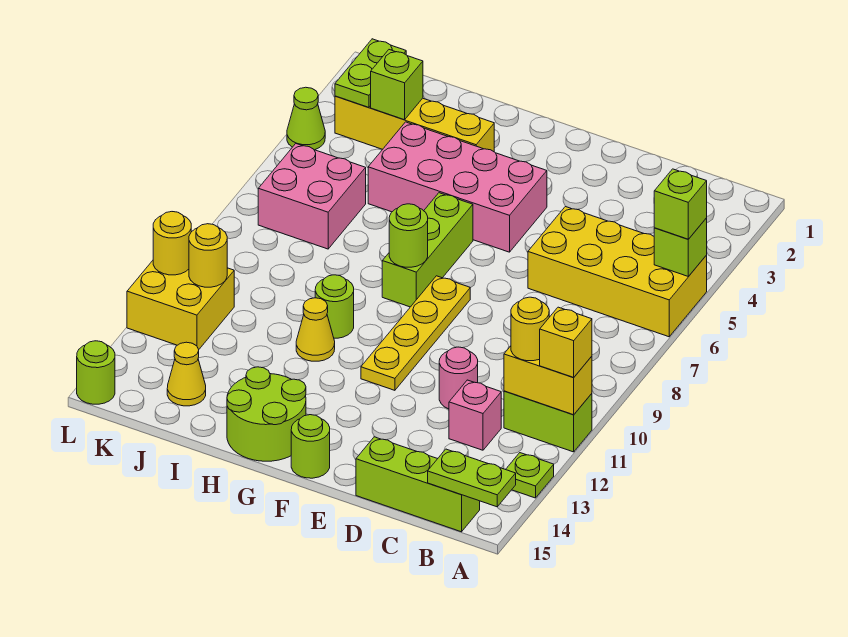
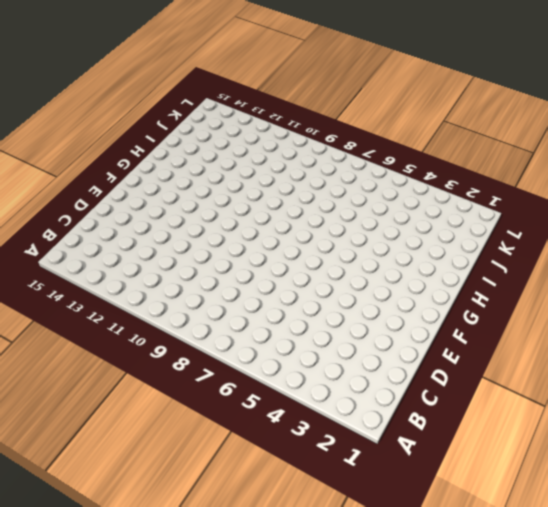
none -> yellow brick A5:D6 level 1
none -> lime brick A11:B11 level 1
none -> lime plate A13 level 1
none -> lime brick B15:D15 level 1

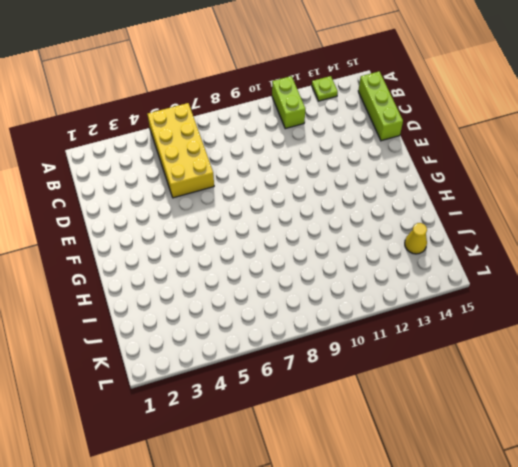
none -> pink brick C12 level 1
none -> pink round brick D11 level 1
none -> pink brick F4:I5 level 1
none -> yellow plate F8:F11 level 1

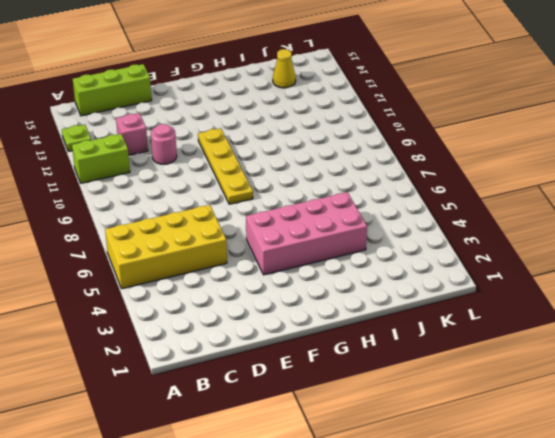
none -> lime round brick F15 level 1
none -> lime brick G6:G8 level 1
none -> lime round brick G14:H15 level 1
none -> yellow brick H3:K3 level 1

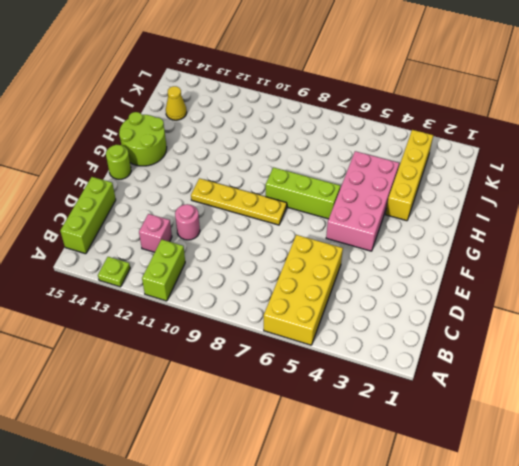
none -> lime round brick H10 level 1
none -> yellow cone H11 level 1
none -> pink brick J6:K7 level 1
none -> yellow brick K11:L12 level 1

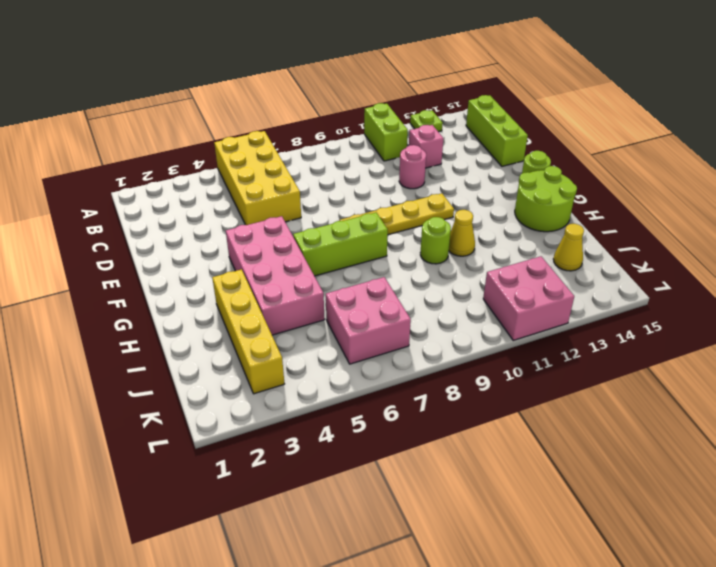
pink brick K11:L12 level 1 -> yellow brick K11:L12 level 1
none -> lime cone L4 level 1
none -> lime round brick L15 level 1
none -> lime brick A5 level 2
none -> yellow brick A11:B11 level 2

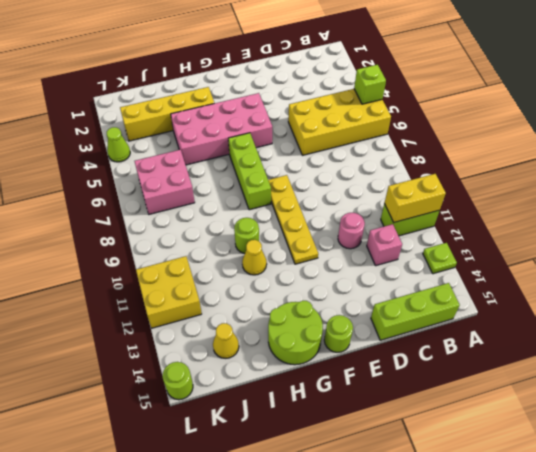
none -> lime plate A15:B15 level 2
none -> lime round brick G8 level 2
none -> lime brick J3 level 2
none -> lime plate K2:K3 level 2

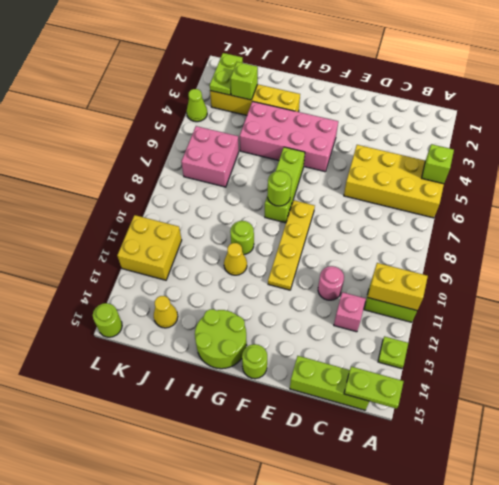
none -> yellow round brick K11 level 2
none -> yellow round brick L11 level 2
none -> lime brick A5 level 3
none -> yellow brick A11 level 3

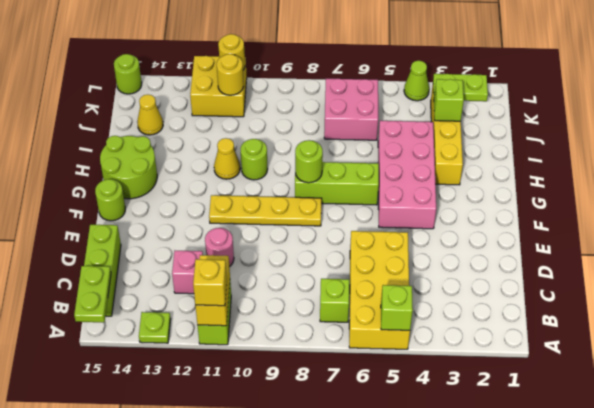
lime brick B7 level 1 -> lime brick A5 level 3
none -> yellow round brick B11 level 3

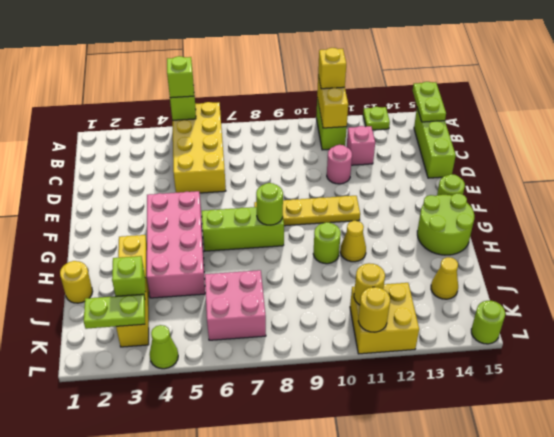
yellow round brick I1 level 1 -> yellow round brick B11 level 3

